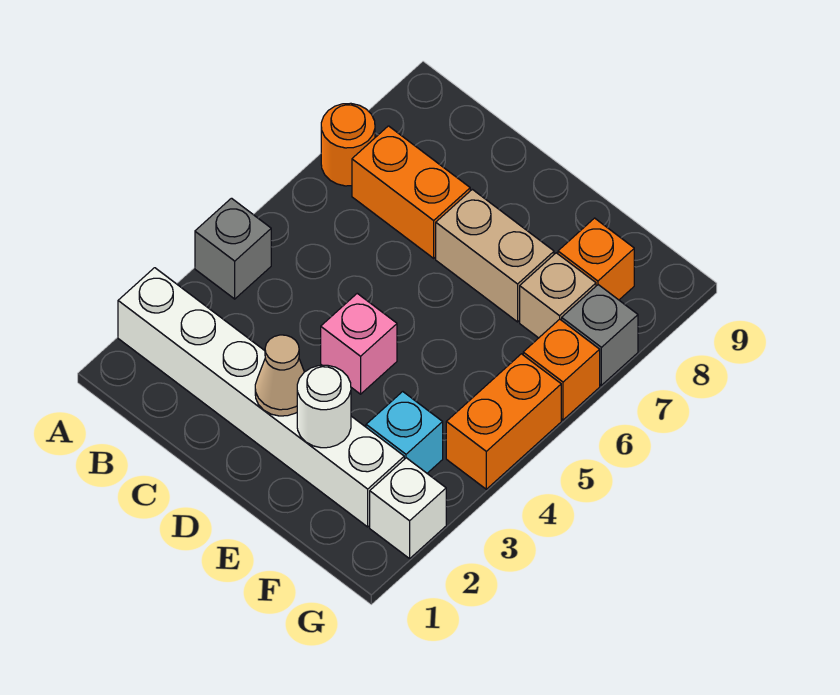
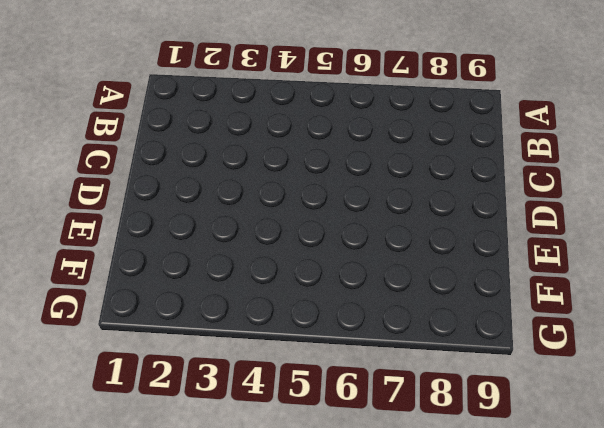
none -> white brick A2:F2 level 1
none -> grey brick A4 level 1
none -> orange round brick A7 level 1

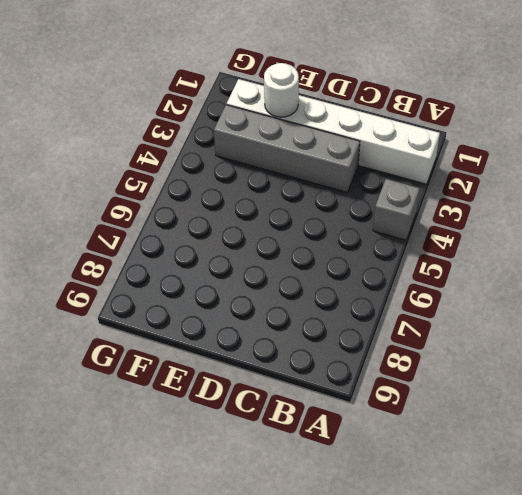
grey brick C3:F3 level 1 -> cyan brick F3 level 1
none -> orange round brick A7 level 1
none -> orange brick B7:C7 level 1
none -> pink brick D4 level 1

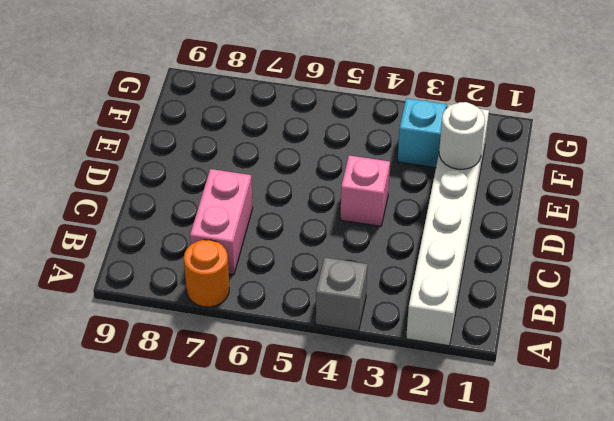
pink brick B7:C7 level 1 -> orange brick B7:C7 level 1
none -> tan brick D7:E7 level 1
none -> tan brick F7 level 1
none -> orange brick F8 level 1

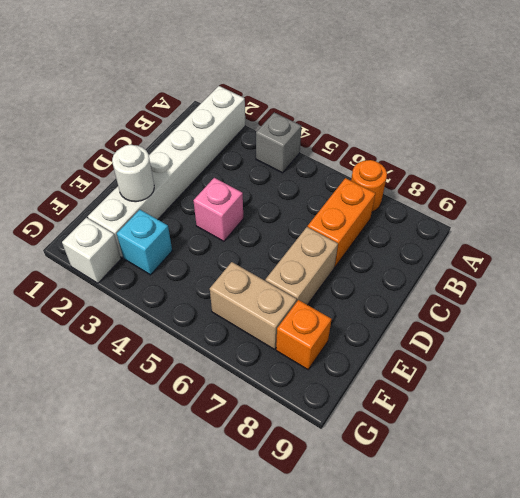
tan brick F6:F7 level 1 -> tan brick F7 level 1
none -> orange brick G4:G5 level 1
none -> orange brick G6 level 1
none -> grey brick G7 level 1

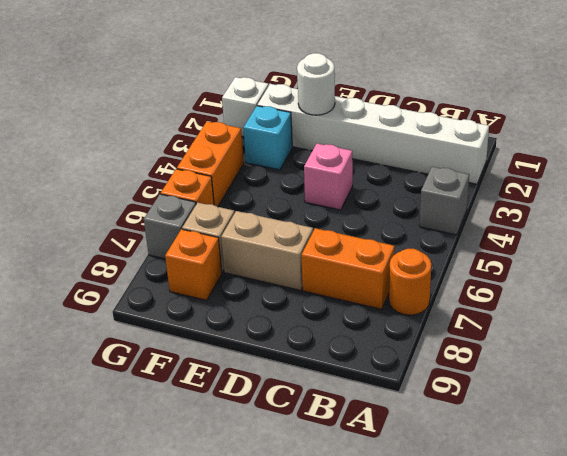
none -> tan cone D2 level 2

